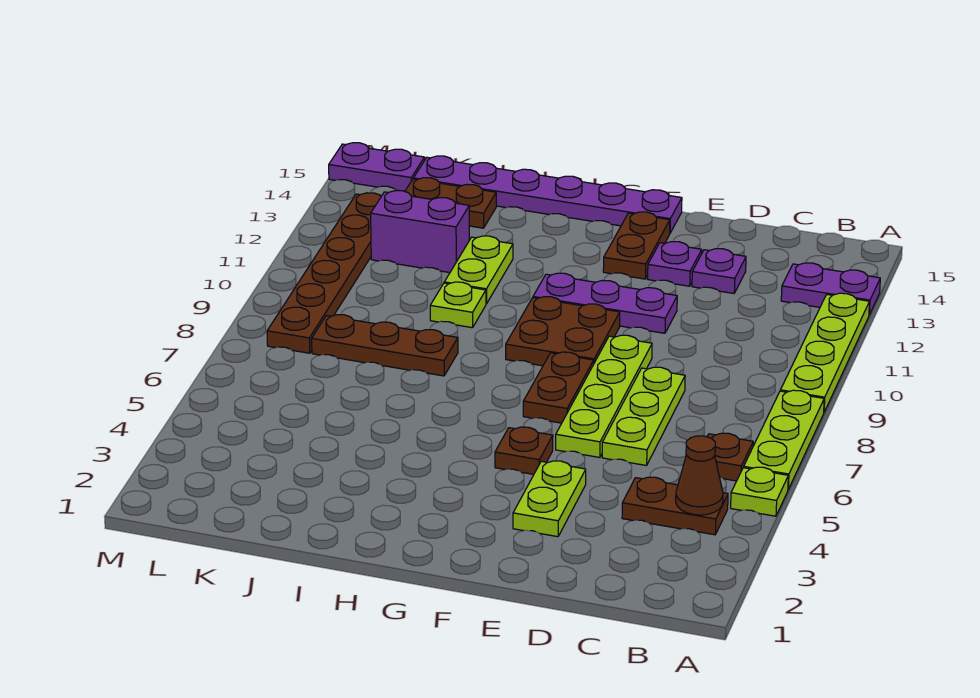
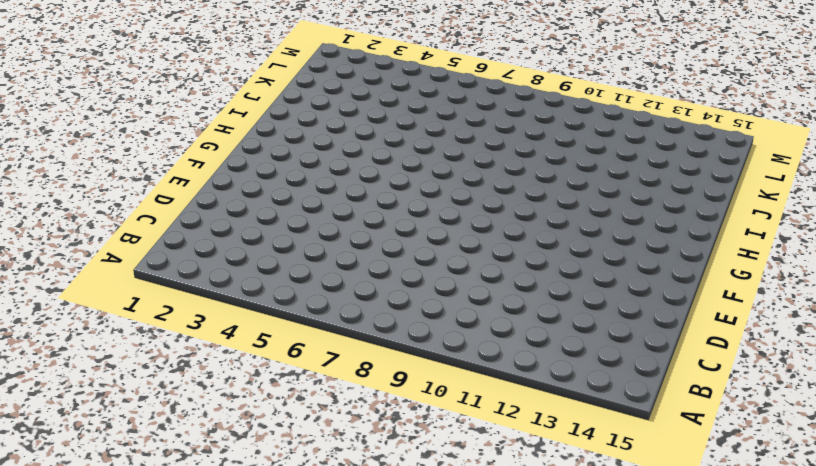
none -> lime plate A5 level 1
none -> lime plate A6:A8 level 1
none -> lime plate A9:A12 level 1

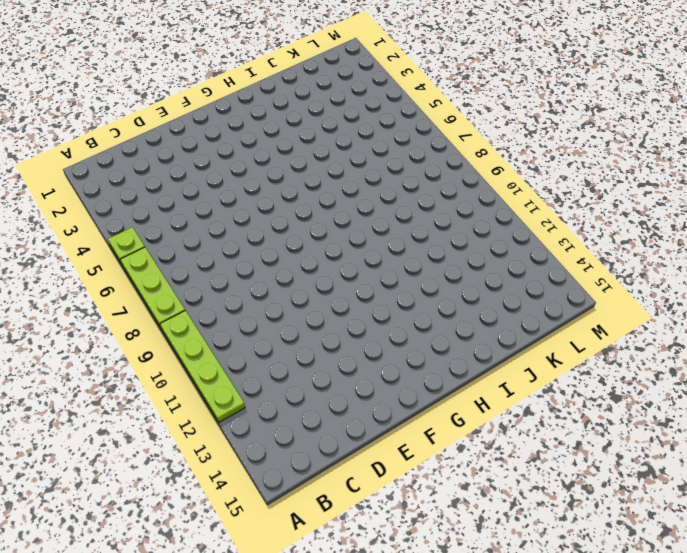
none -> purple plate A13:B13 level 1
none -> brown plate B4:C4 level 1
none -> brown plate B6 level 1

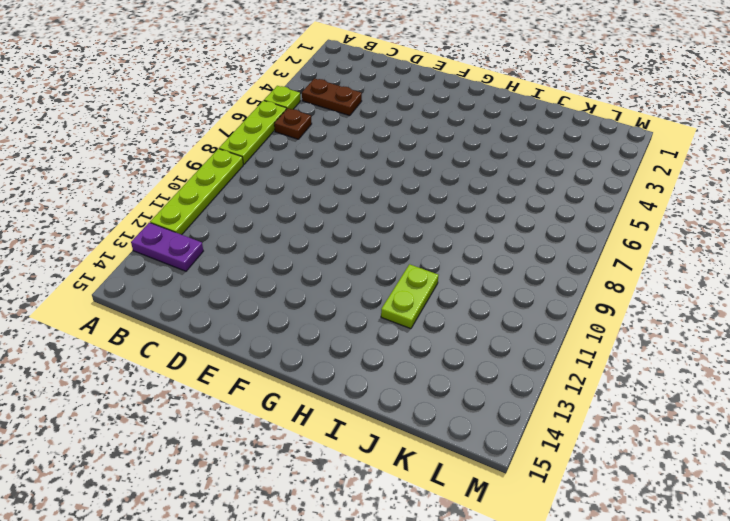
none -> lime plate D6:D8 level 1
none -> purple plate D13 level 1
none -> lime plate E3:E4 level 1

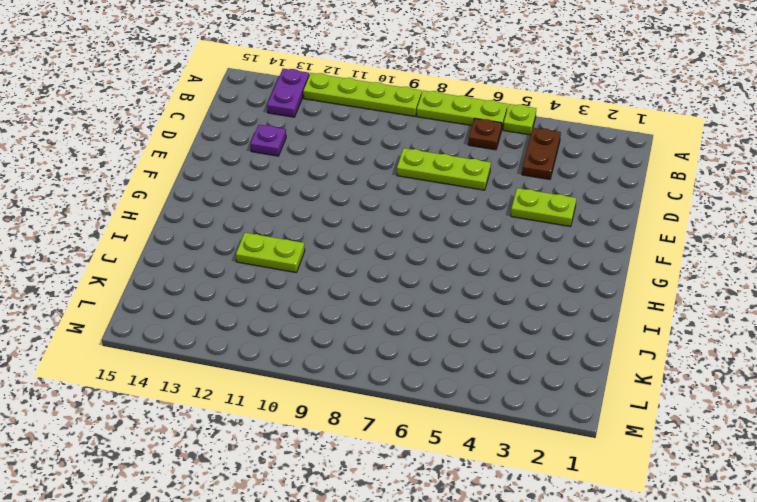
none -> lime plate E6:E9 level 1
none -> purple plate E11:G11 level 1
none -> purple plate E13 level 1

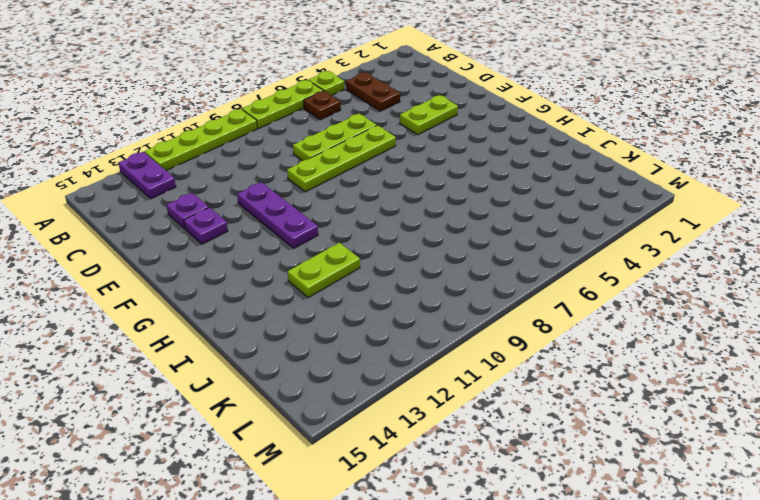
none -> brown plate F5 level 1
none -> brown plate F7:F8 level 1
none -> brown plate F9:G10 level 1

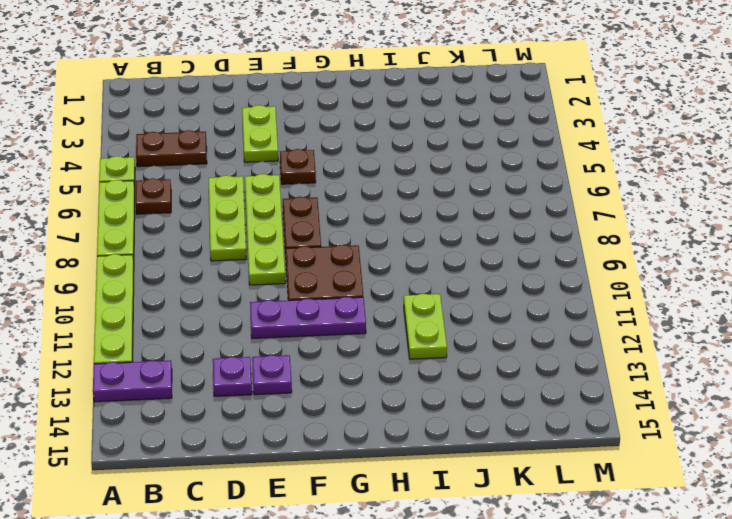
none -> brown plate F13:F14 level 1
none -> purple plate F15:K15 level 1
none -> brown plate I8:K8 level 1

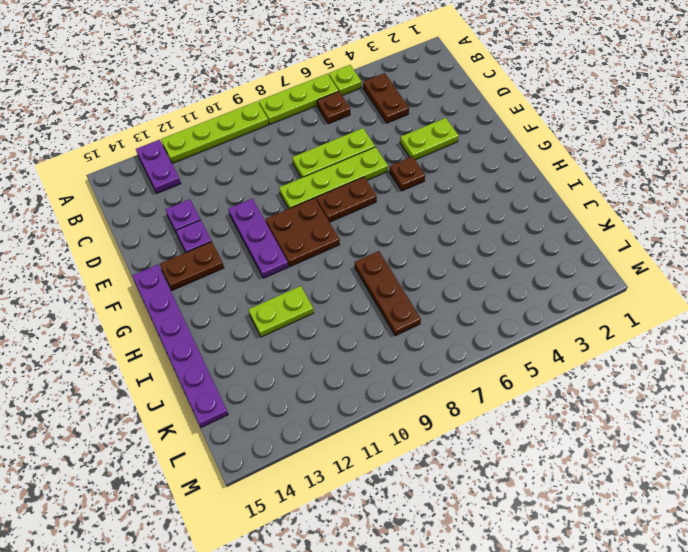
none -> lime plate I10 level 1
none -> purple brick J12:K12 level 1
none -> brown plate J14:K14 level 1

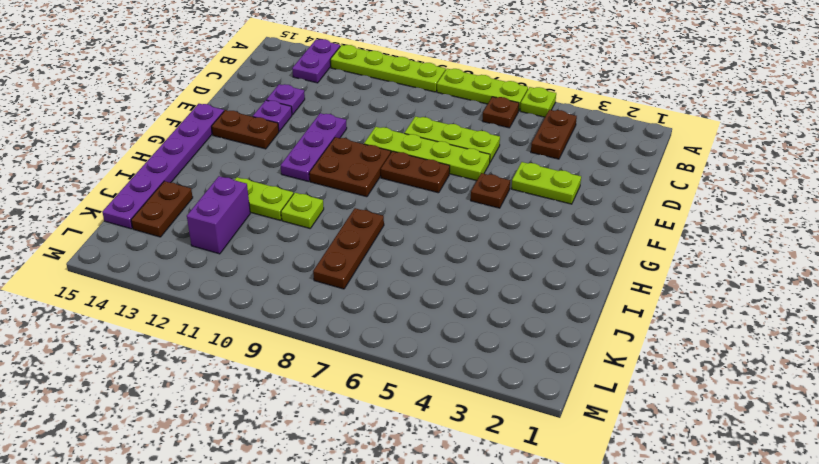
none -> brown plate L8:L13 level 1
none -> purple plate L15:M15 level 1
none -> brown cone B4 level 2

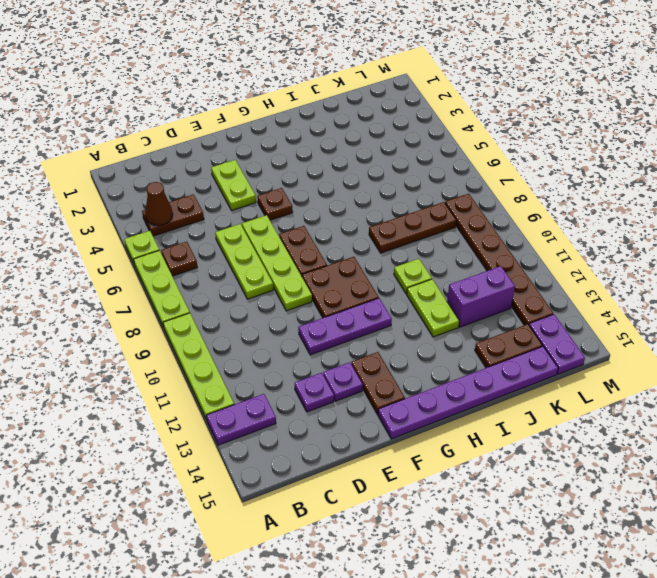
purple plate L14:L15 level 1 -> purple plate L15:M15 level 1

